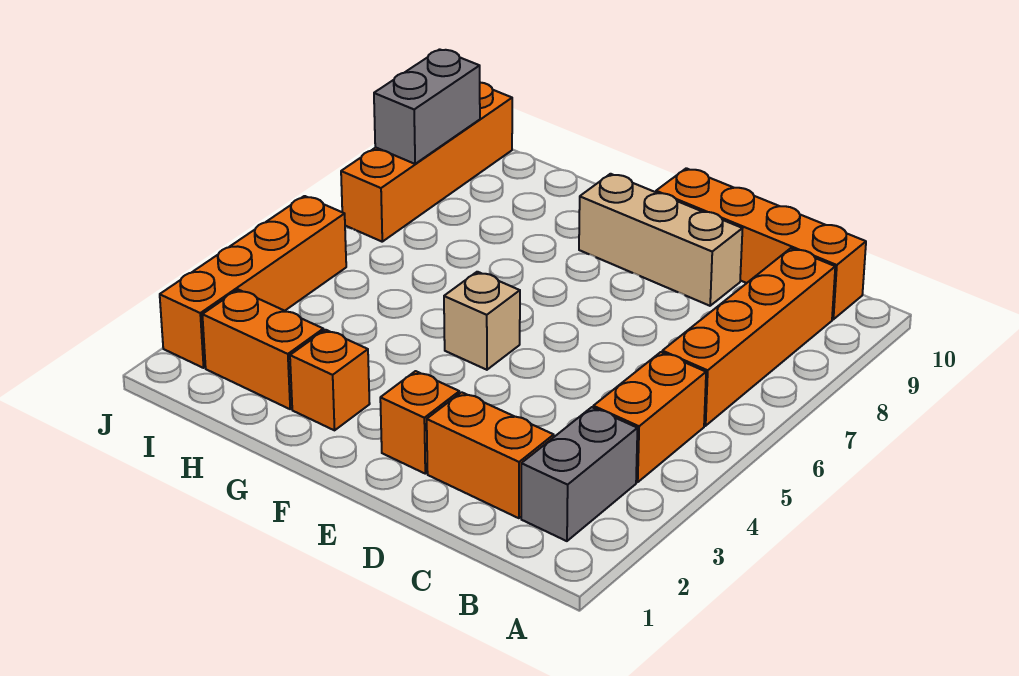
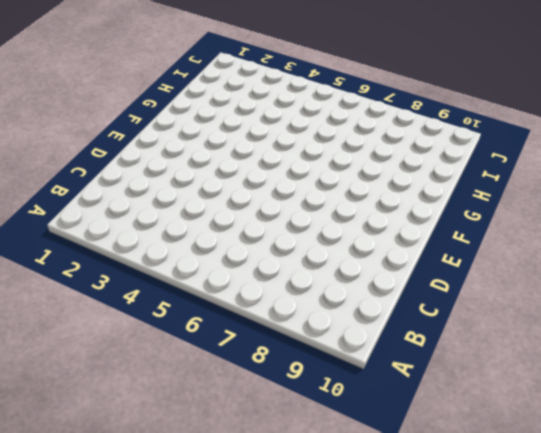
none -> grey brick B2:B3 level 1
none -> orange brick B4:B5 level 1
none -> orange brick B6:B9 level 1

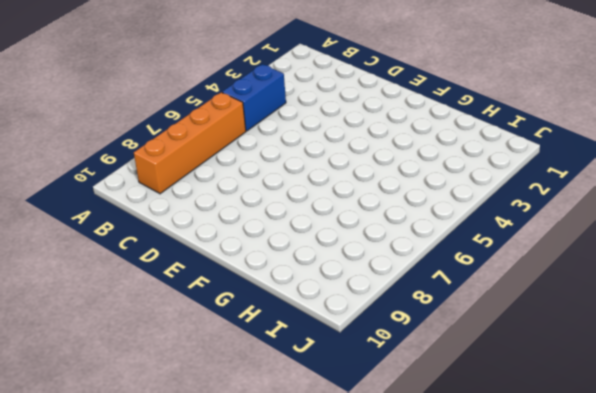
blue brick B4:B5 level 1 -> orange brick B4:B5 level 1
none -> grey brick B2:B3 level 1
none -> orange brick B10:E10 level 1
none -> orange brick C2:D2 level 1

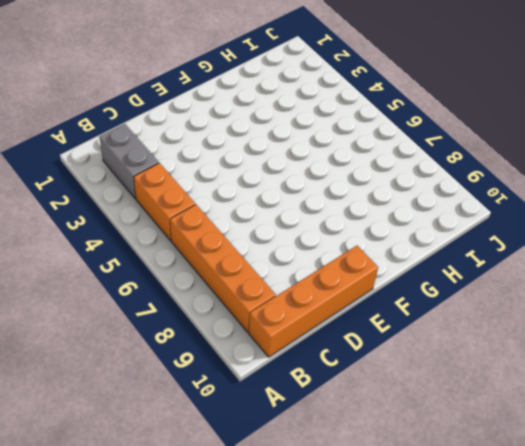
none -> orange brick C2:D2 level 1
none -> tan brick D9:F9 level 1
none -> orange brick E2 level 1

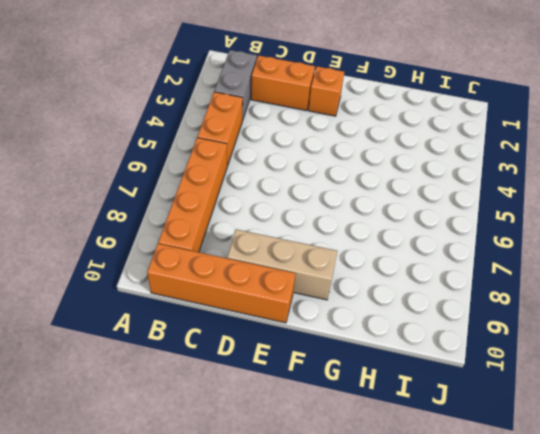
none -> tan brick F5 level 1
none -> orange brick G2 level 1
none -> orange brick H2:I2 level 1

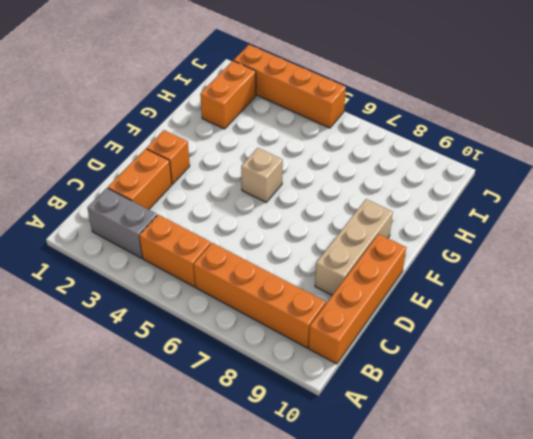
none -> orange brick G2 level 1
none -> orange brick J7:J10 level 1
none -> grey brick J8:J9 level 2

